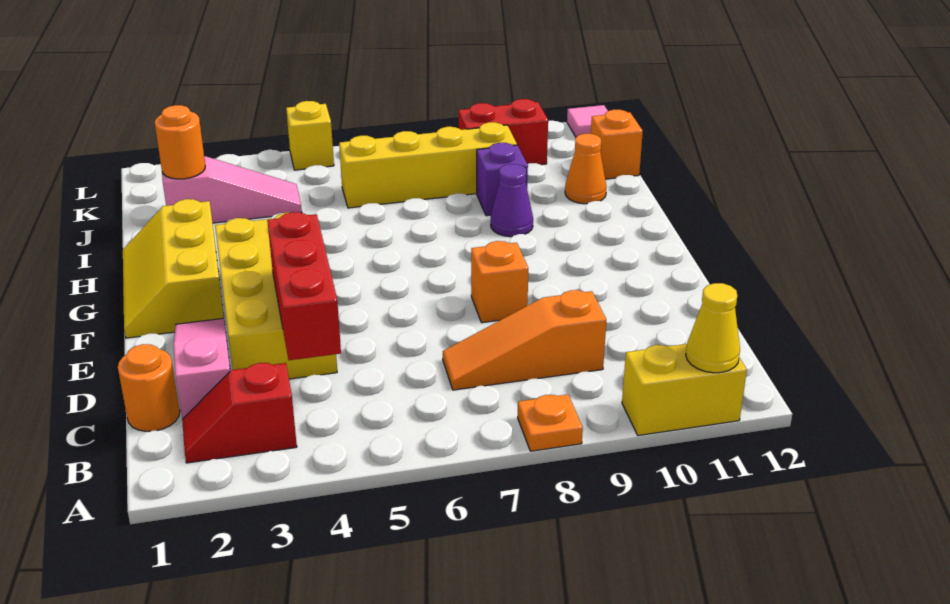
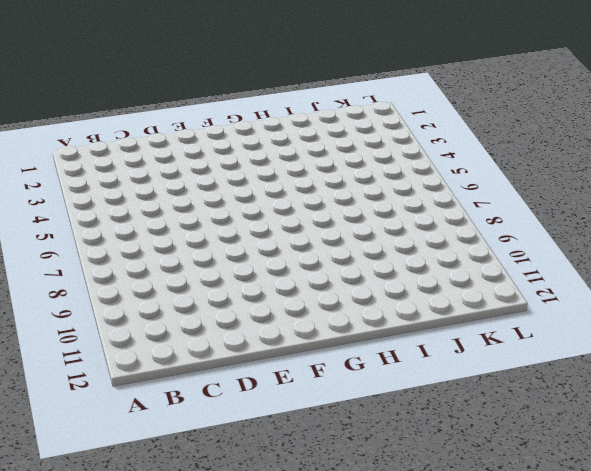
none -> orange plate A8 level 1
none -> yellow brick A10:A11 level 1
none -> red slope B2:B3 level 1 top 3

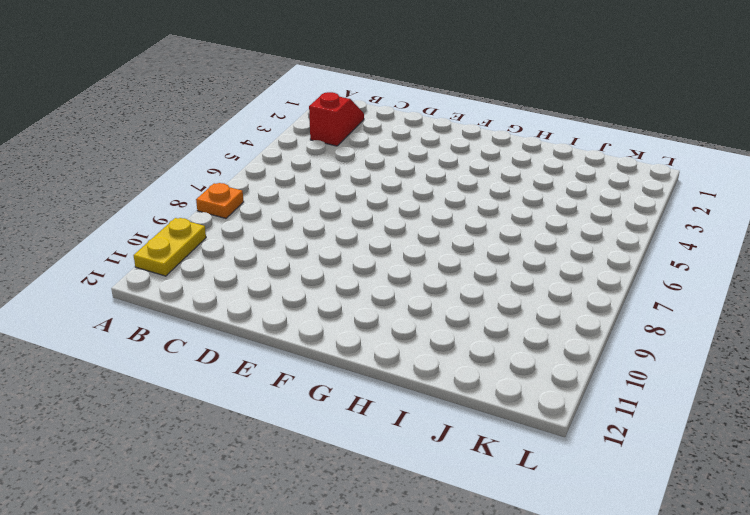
yellow plate A10:A11 level 1 -> yellow brick A10:A11 level 1
none -> orange round brick C1 level 1
none -> pink slope C2:E2 level 1 top C
none -> orange slope C7:C9 level 1 top 9

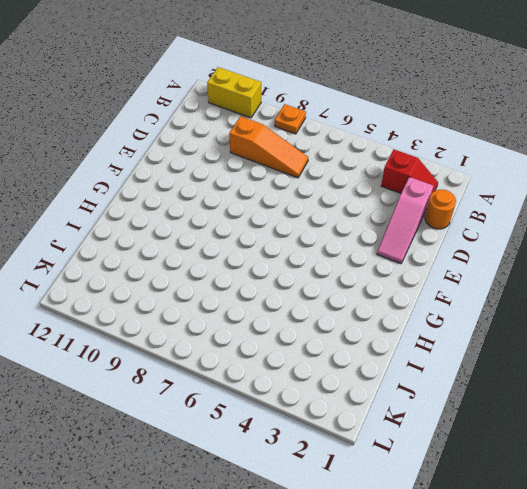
none -> yellow brick D3:G4 level 1
none -> orange brick E8 level 1
none -> yellow slope F1:H2 level 1 top 2

